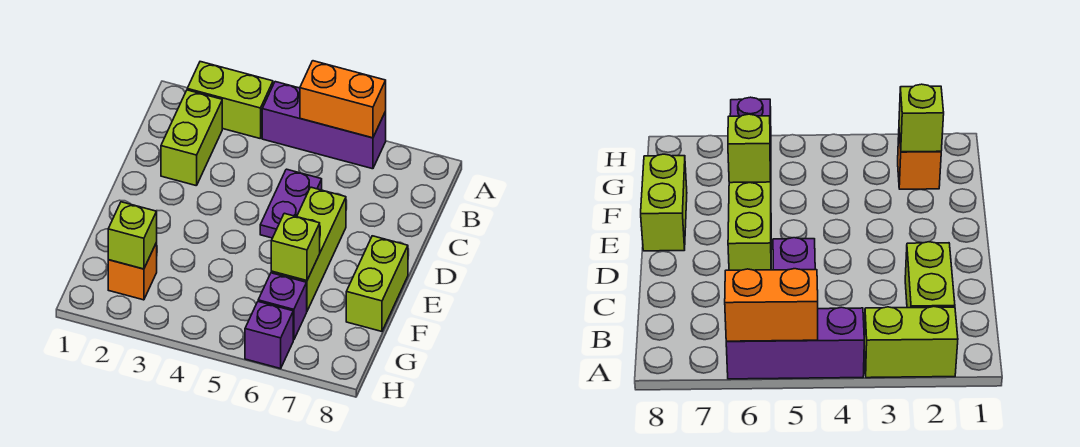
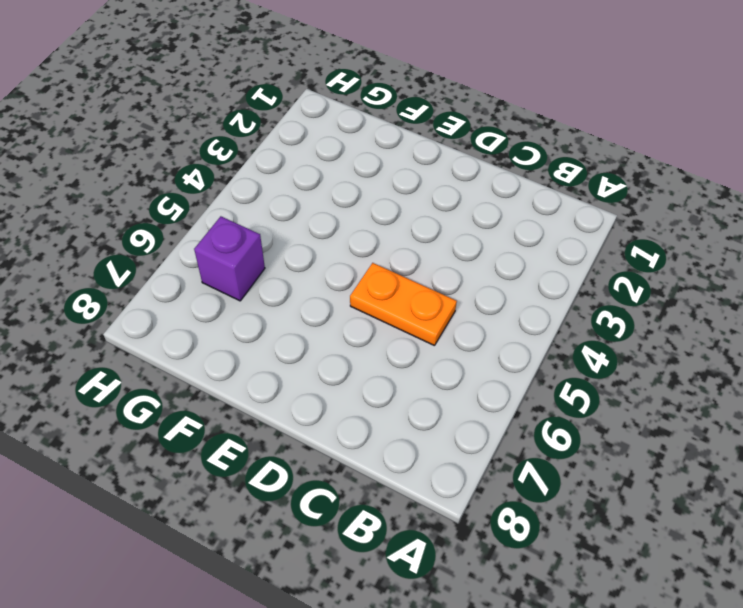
orange plate C5:D5 level 1 -> purple plate C5:D5 level 1
none -> lime brick A2:A3 level 1
none -> purple brick A4:A6 level 1
none -> lime brick B2:C2 level 1

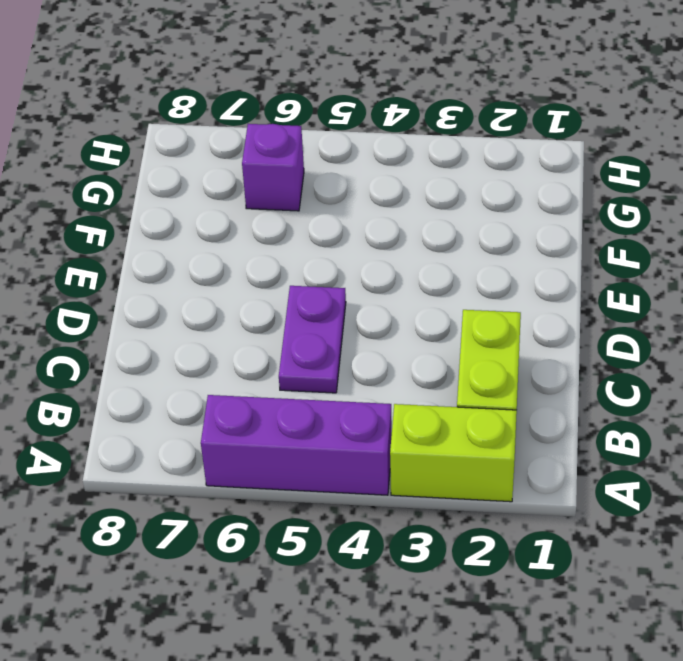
none -> lime brick D6:F6 level 1
none -> lime brick E8:F8 level 1
none -> orange brick G2 level 1

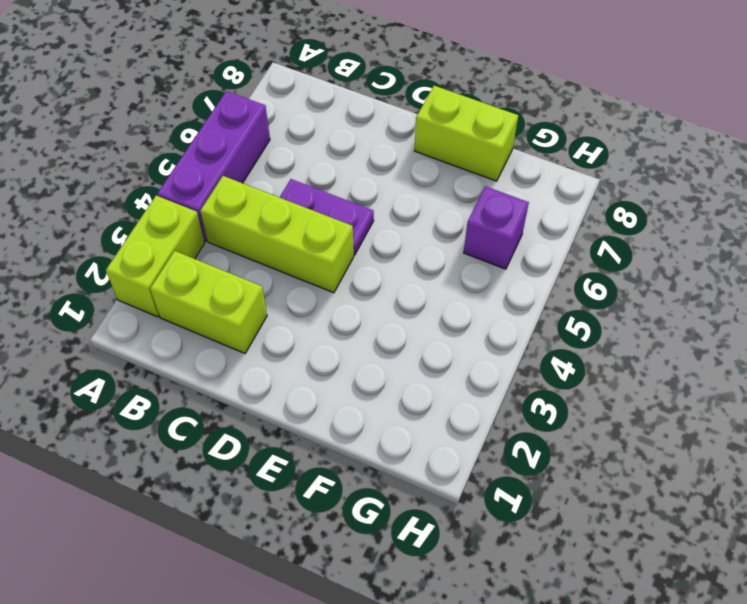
lime brick B4:D4 level 1 -> lime brick D6:F6 level 1
none -> orange brick G2 level 1
none -> purple brick H6 level 1
none -> orange brick A5:A6 level 2

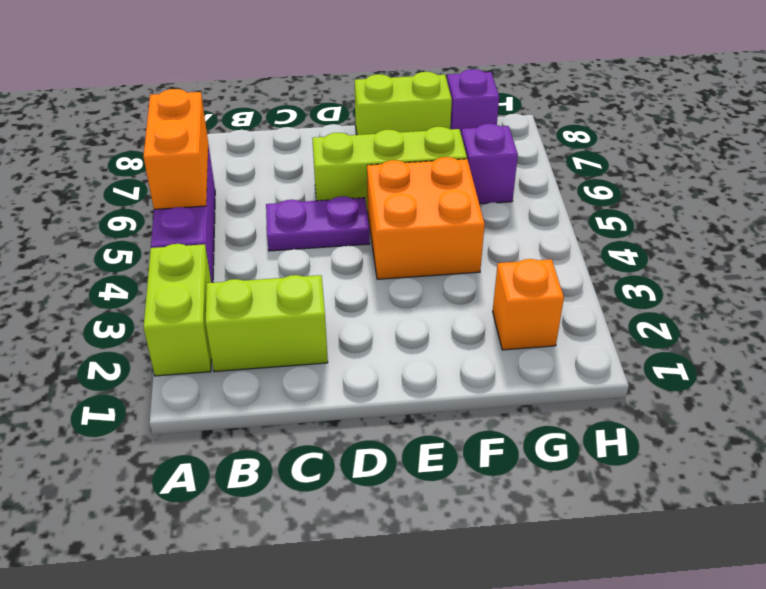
orange brick E4:F5 level 1 -> none
purple brick G8 level 1 -> purple brick H6 level 1
none -> lime brick F6 level 2
none -> lime brick G2 level 2

